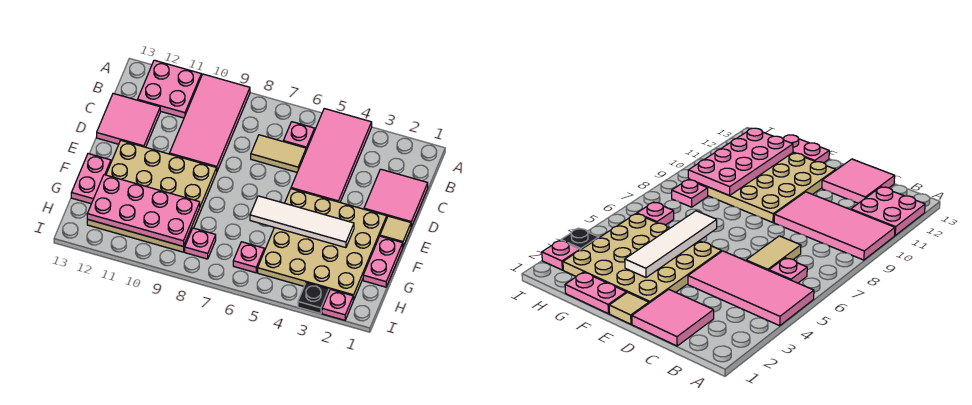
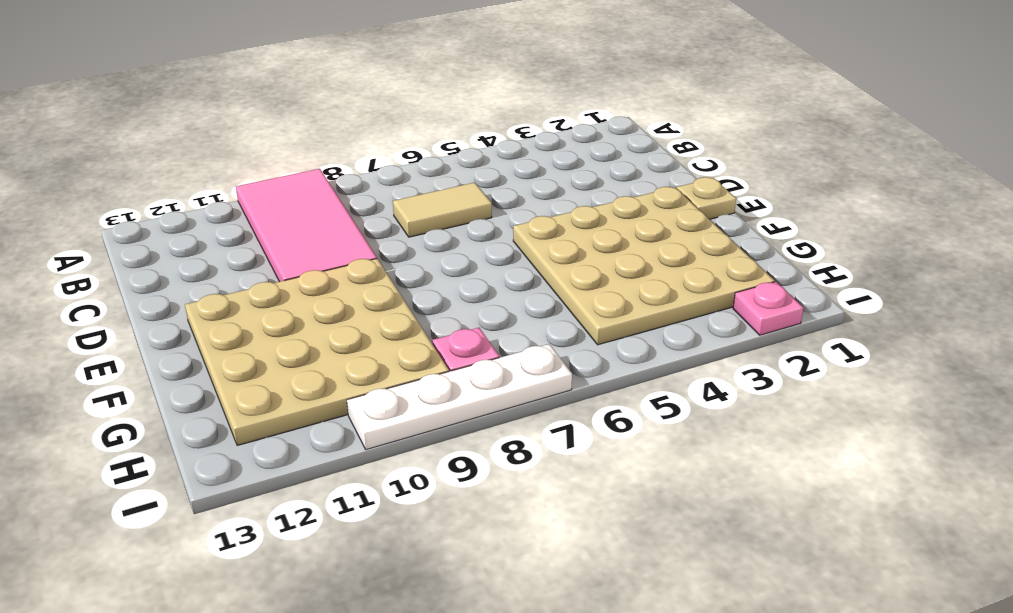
tan plate E1 level 1 -> tan tile E1 level 1
white plate I7:I10 level 1 -> none
none -> pink tile A4:D5 level 1
none -> pink plate A11:B12 level 1
none -> pink plate B6 level 1

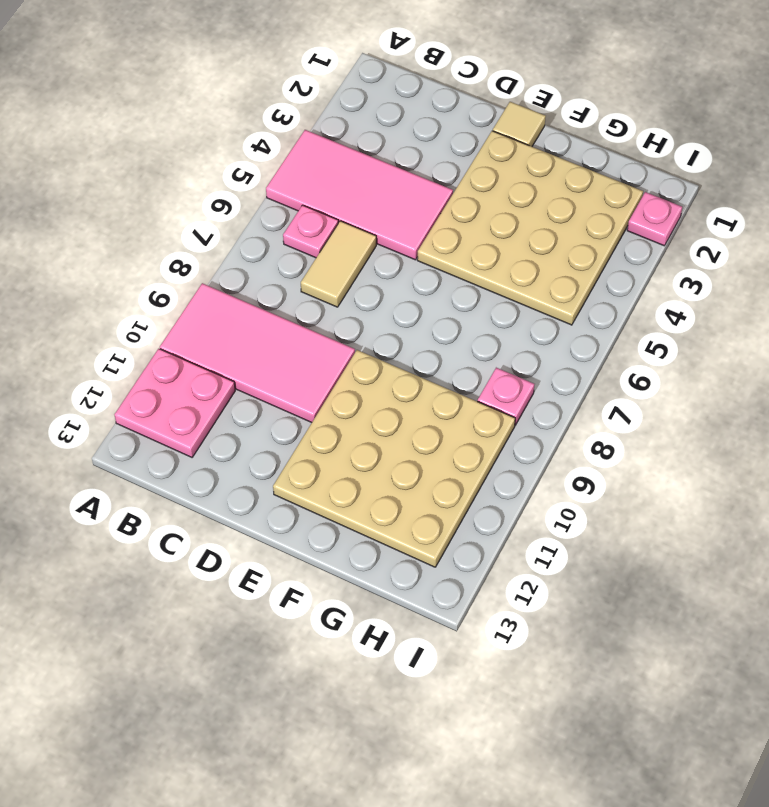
none -> pink tile C1:D2 level 1
none -> pink tile C12:D13 level 1
none -> pink plate F1:G1 level 1

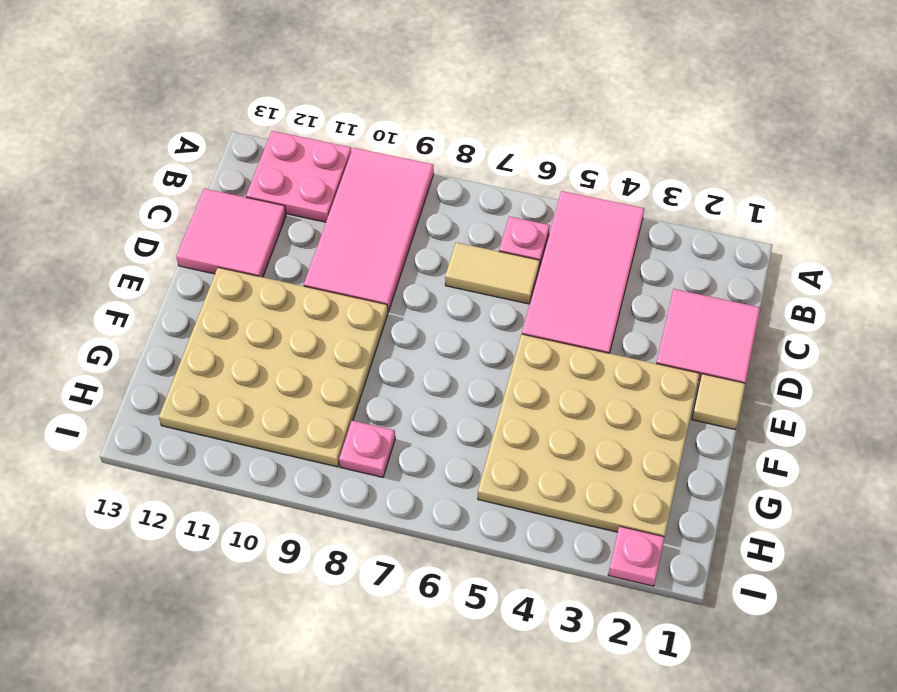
none -> pink plate F1:G1 level 1
none -> pink plate F13:G13 level 1
none -> pink plate H6 level 1

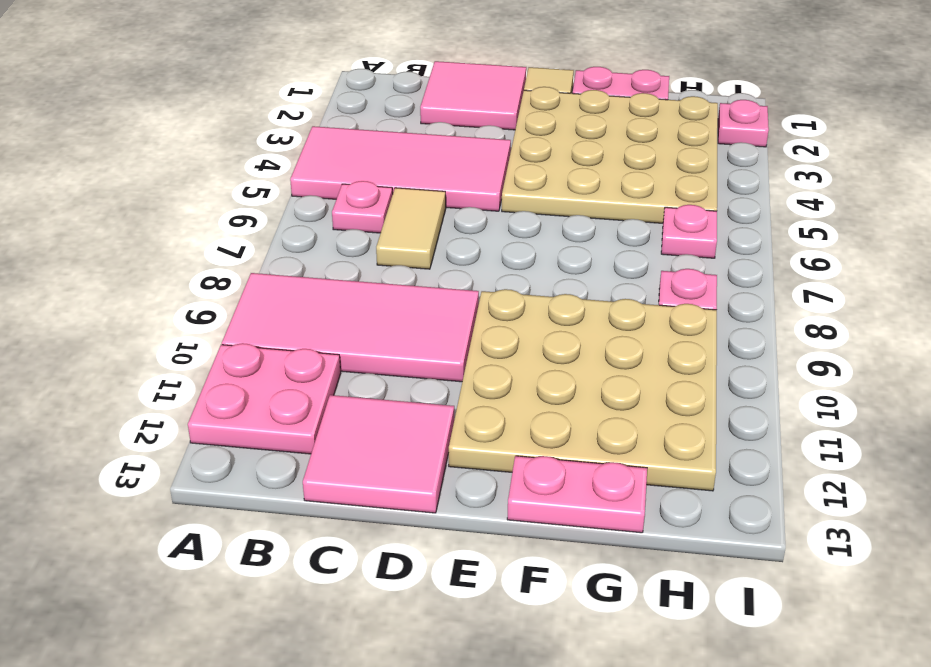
none -> black plate I3 level 1
none -> white tile F3:F6 level 2
none -> pink plate G9:H12 level 2

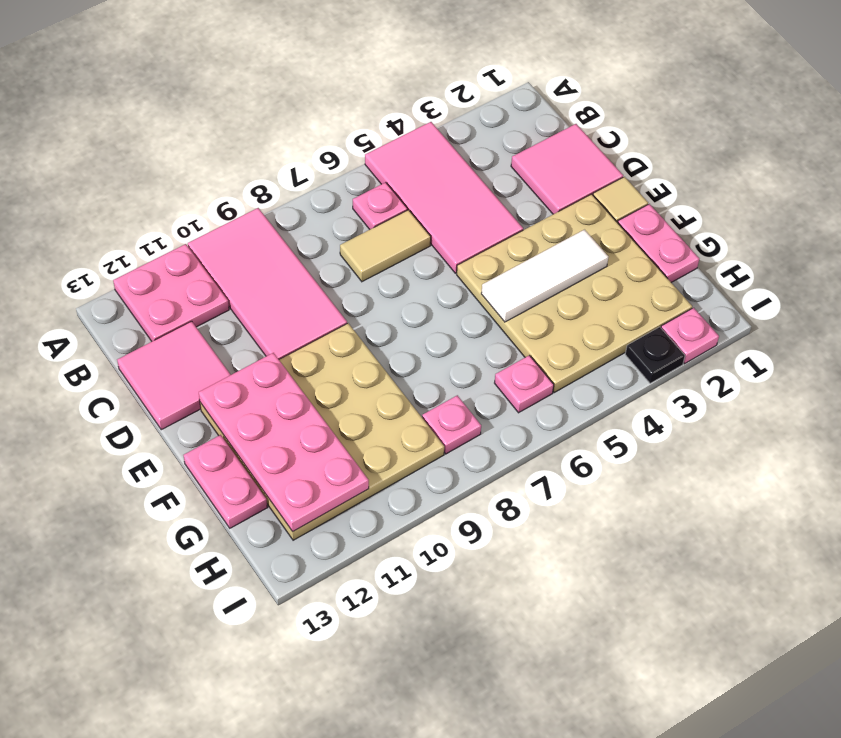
pink plate E11:H12 level 2 -> pink plate G9:H12 level 2
white tile F3:F5 level 2 -> white tile F3:F6 level 2

